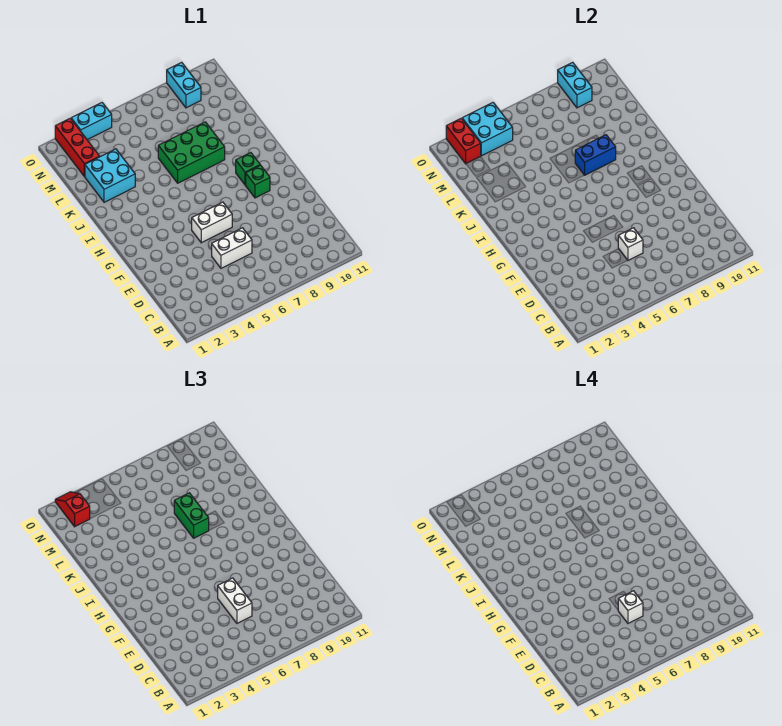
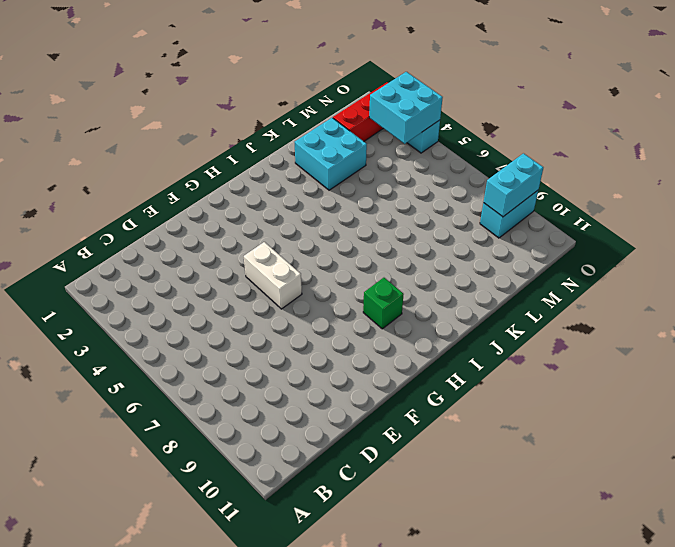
none -> white brick D5:D6 level 1
none -> green brick G9 level 1
none -> green brick J6:K8 level 1

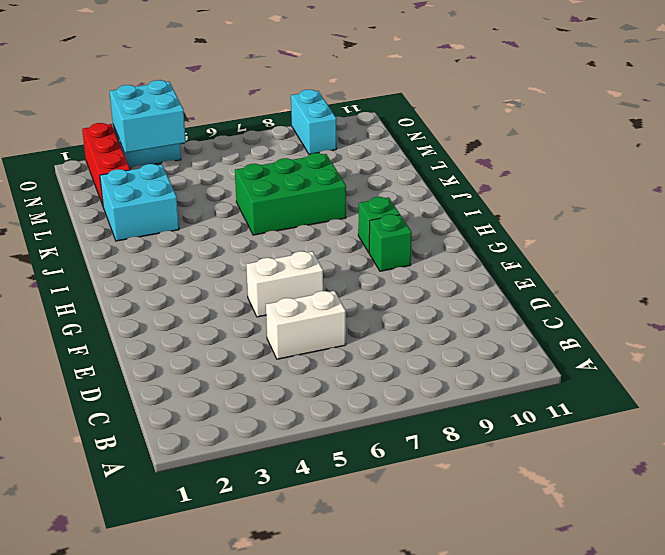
none -> white brick D6 level 2
none -> blue brick J7:J8 level 2
none -> red brick N2:O2 level 2

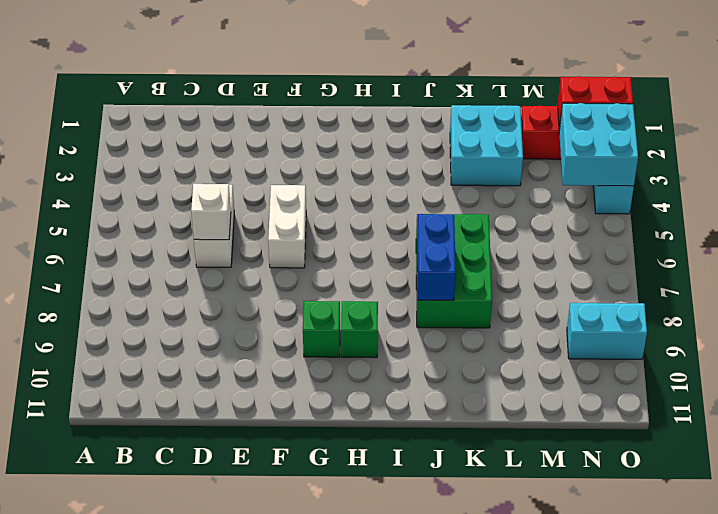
none -> cyan brick N9:O9 level 2
none -> white brick D6:E6 level 3
none -> green brick J7:K7 level 3

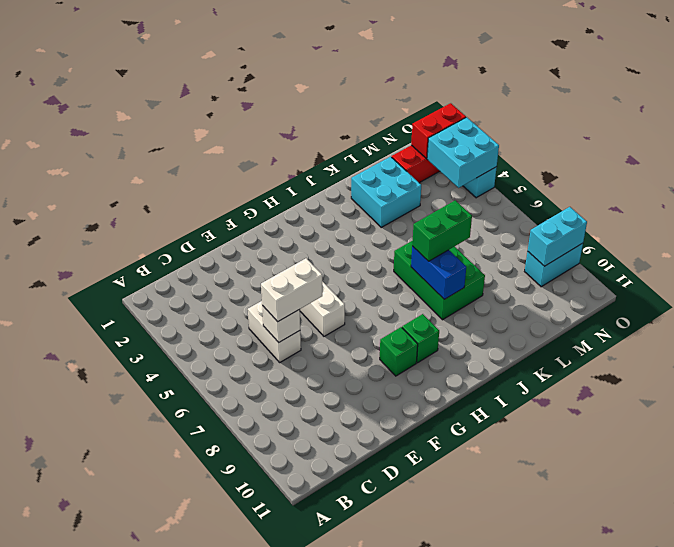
none -> red slope N2:O2 level 3 top N
none -> white brick D6 level 4

